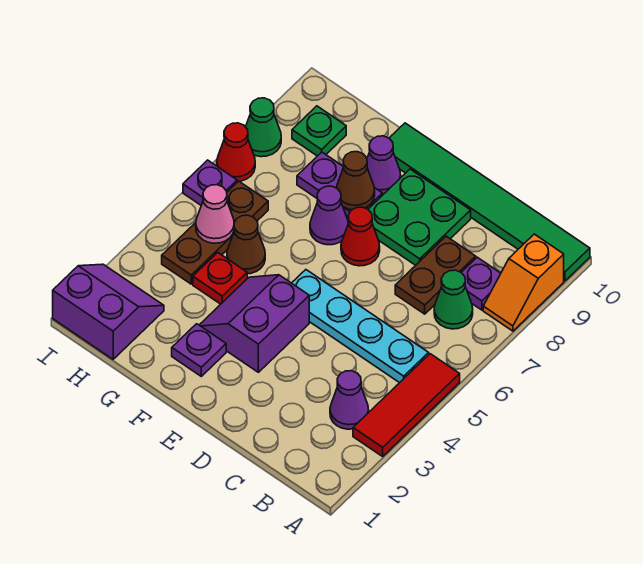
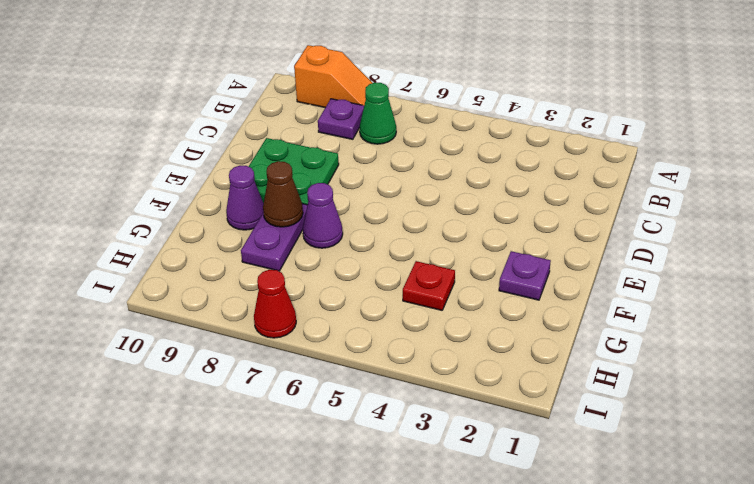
none -> red tile A3:A5 level 1
none -> green tile A10:F10 level 1
none -> purple cone B3 level 1

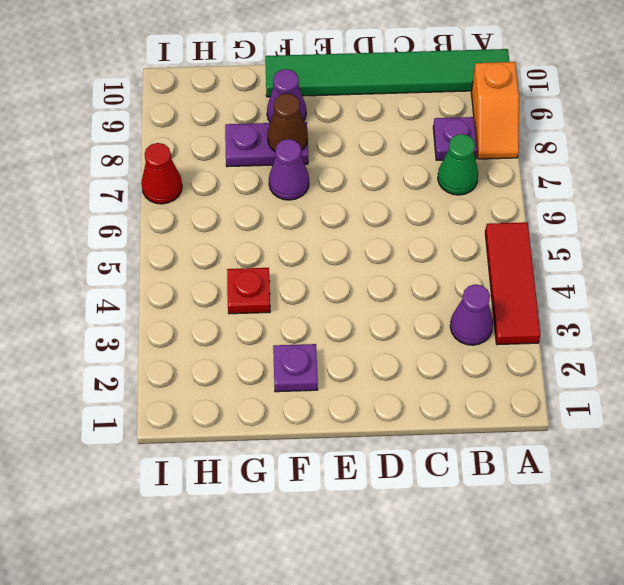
none -> cyan plate B5:E5 level 1
none -> brown plate C7:C8 level 1
none -> green plate D8:E9 level 1

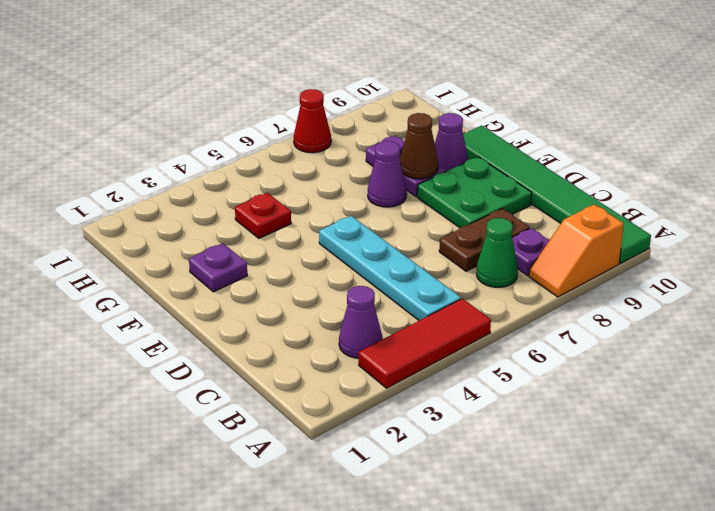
none -> purple slope E3:F4 level 1 top E
none -> red cone E7 level 1
none -> brown cone G5 level 1

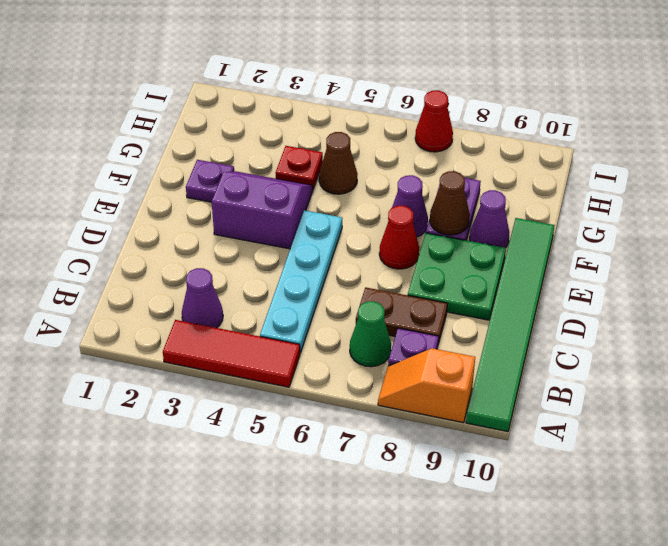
none -> purple slope H1:I2 level 1 top 1
none -> brown plate H4:H6 level 1
none -> green plate H9 level 1

